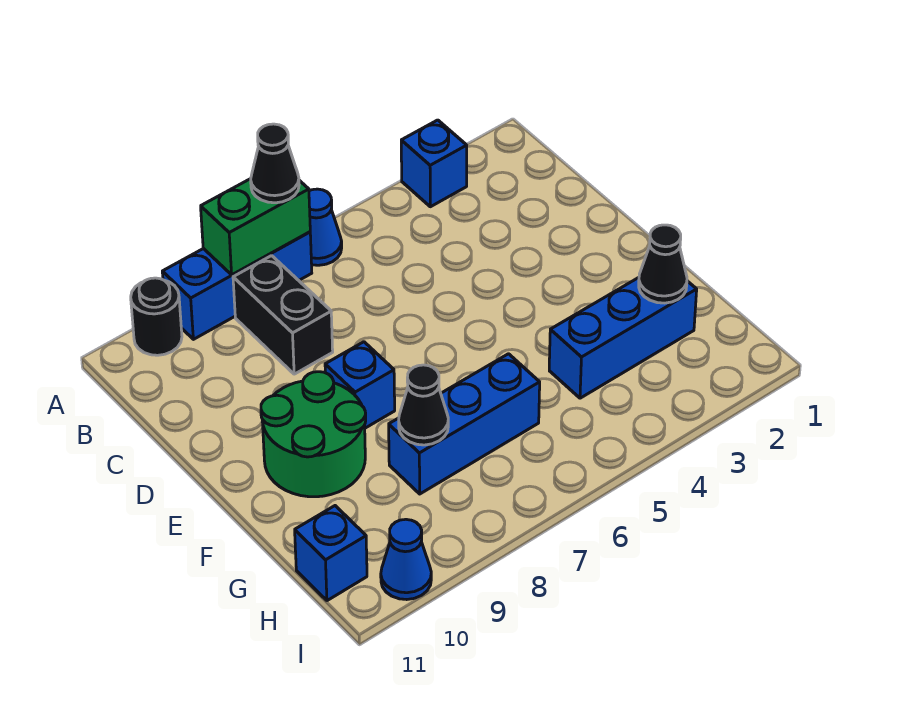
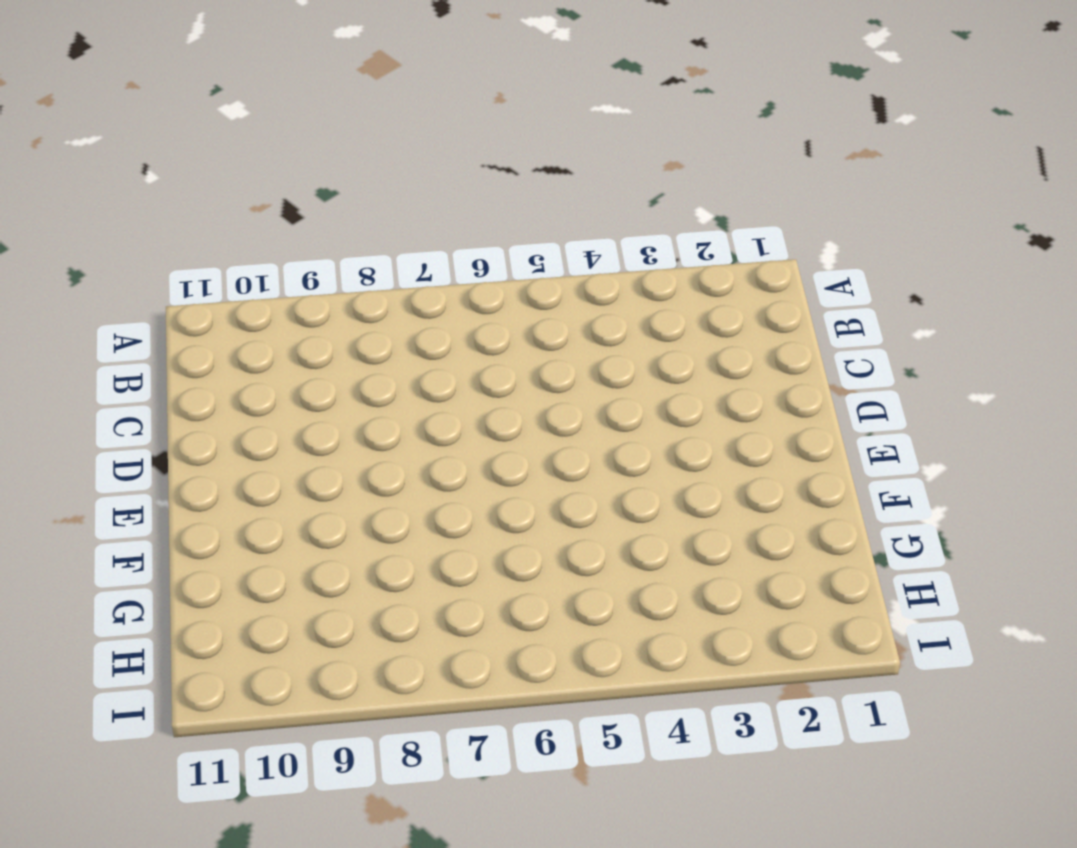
none -> blue brick A3 level 1
none -> blue cone A6 level 1
none -> blue brick A7:A9 level 1

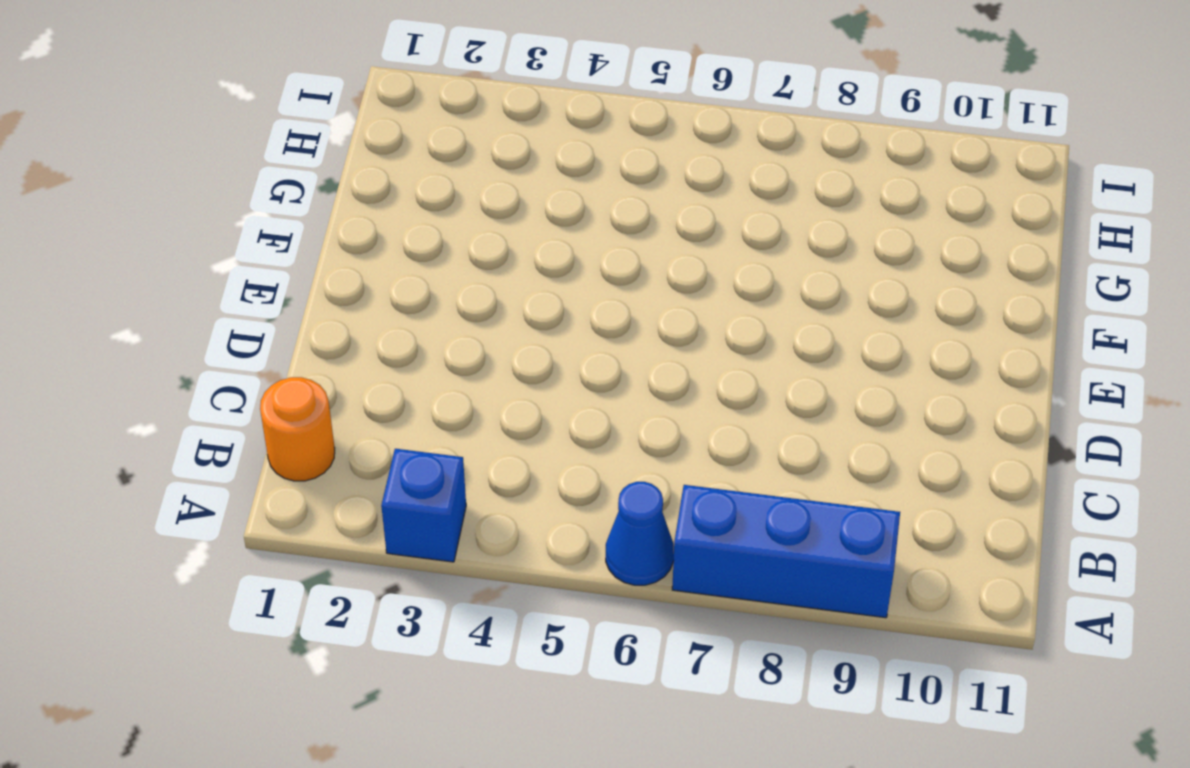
orange round brick B1 level 1 -> none
none -> black round brick A10 level 1
none -> black brick B8:C8 level 1
none -> blue brick E8 level 1

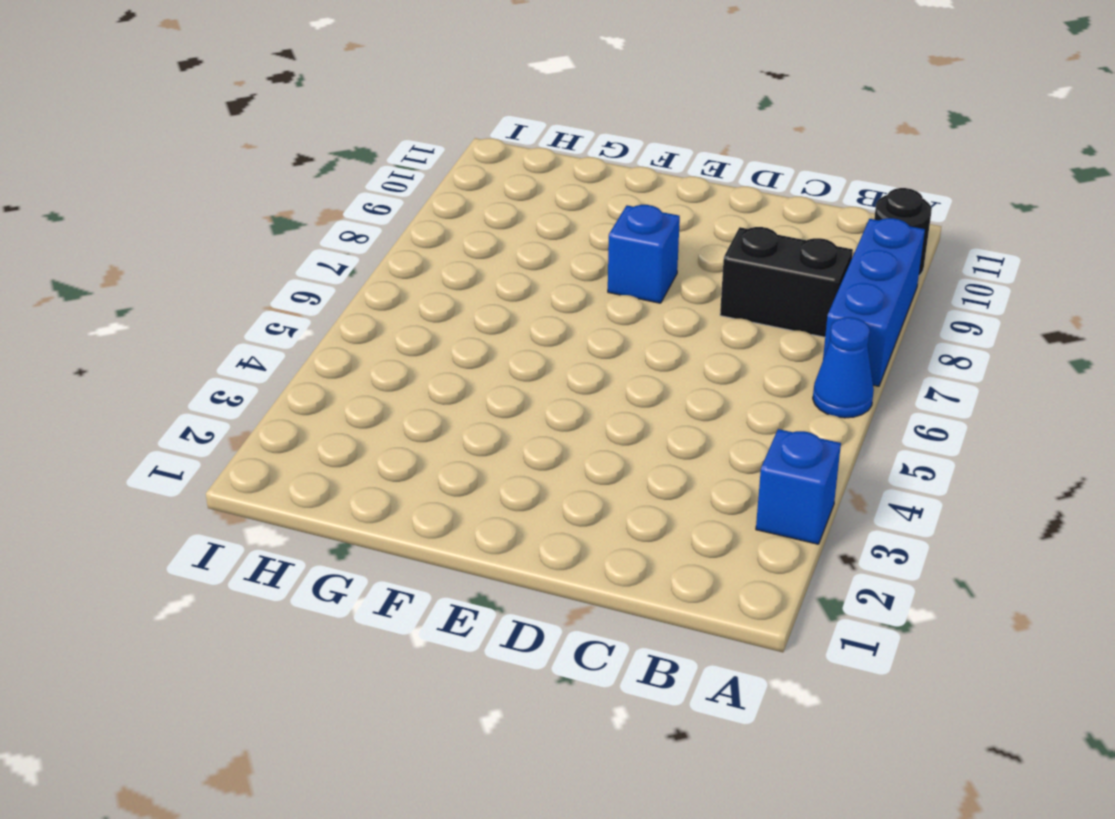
none -> green round brick E9:F10 level 1
none -> blue brick G2:G4 level 1
none -> blue brick G6:G8 level 1

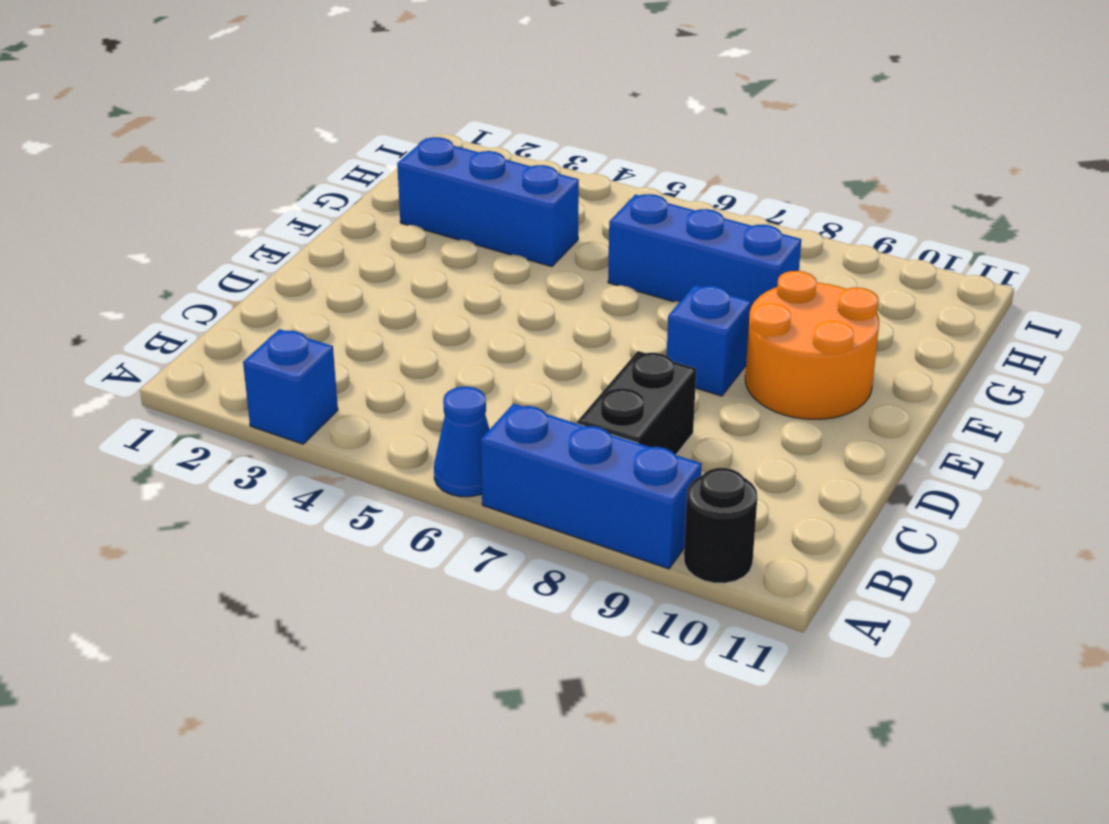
orange round brick E9:F10 level 1 -> green round brick E9:F10 level 1
none -> blue brick H11 level 1
none -> blue cone I10 level 1
none -> green brick A7:A8 level 2

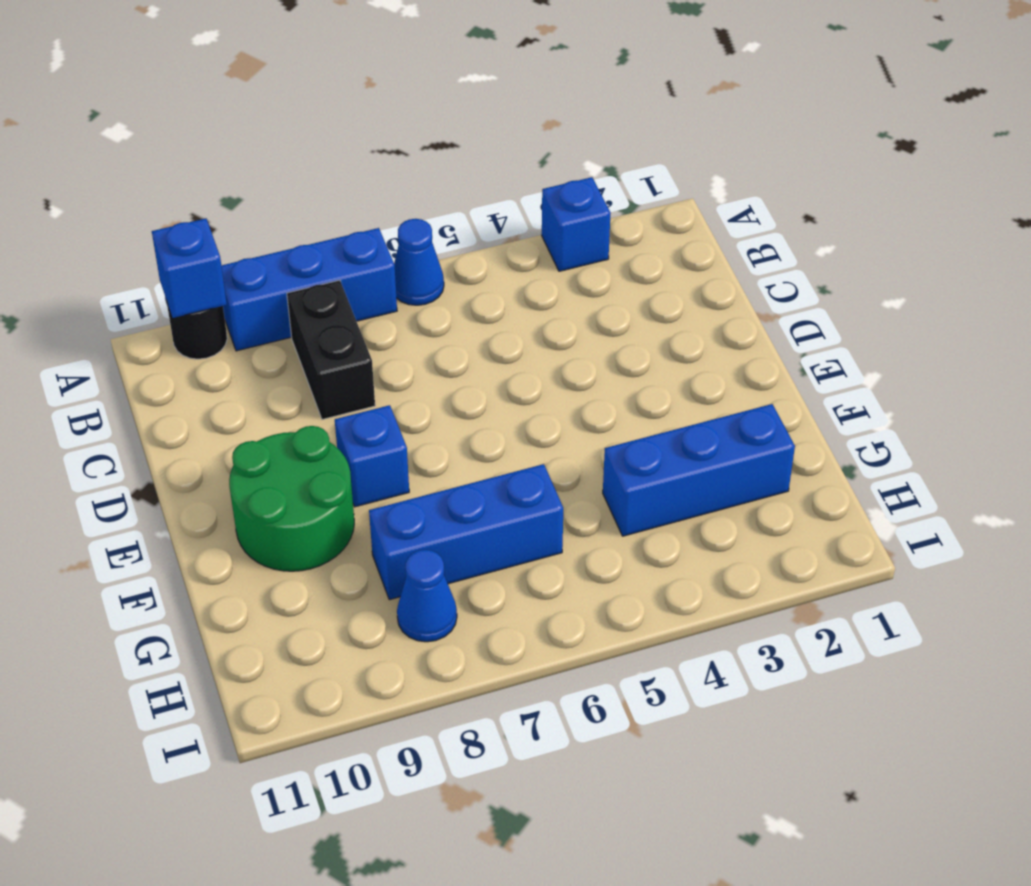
blue brick A10 level 2 -> blue brick H11 level 1
blue cone H8 level 1 -> blue cone I10 level 1
none -> green brick A7:A8 level 2
none -> black cone G2 level 2
none -> black cone G8 level 2

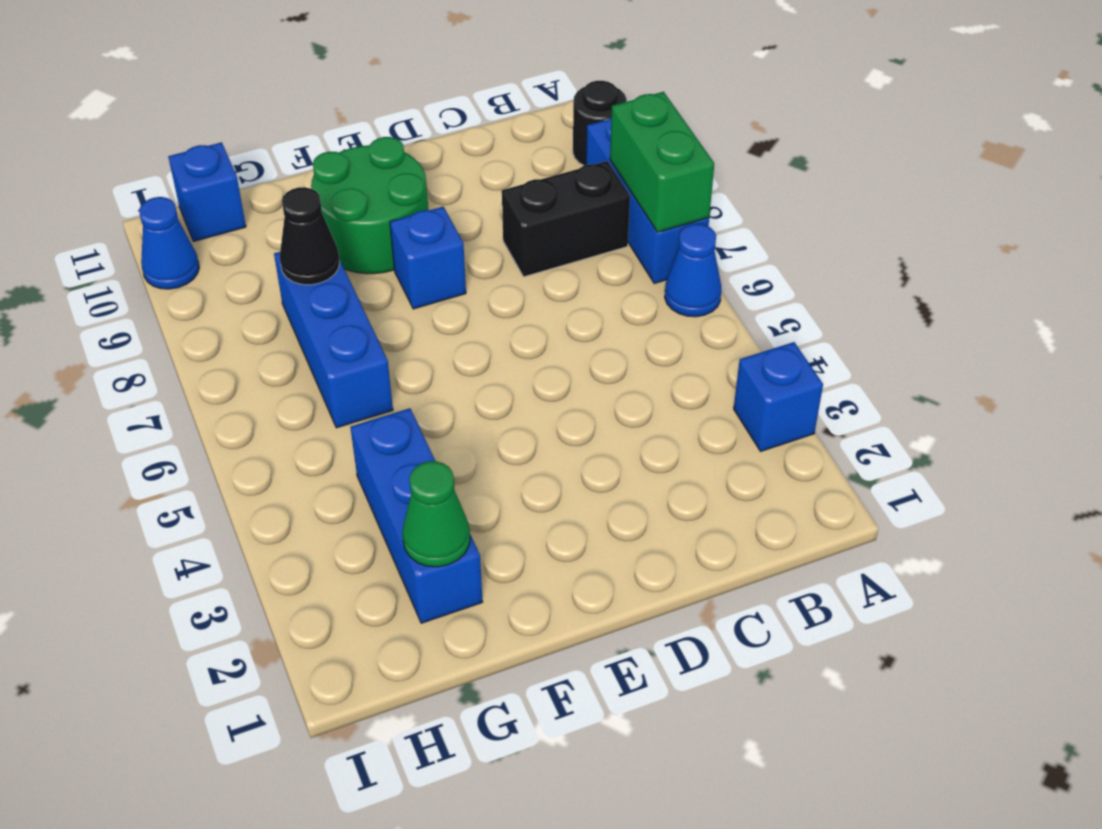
green cone G2 level 2 -> black cone G2 level 2
none -> black cone A7 level 3

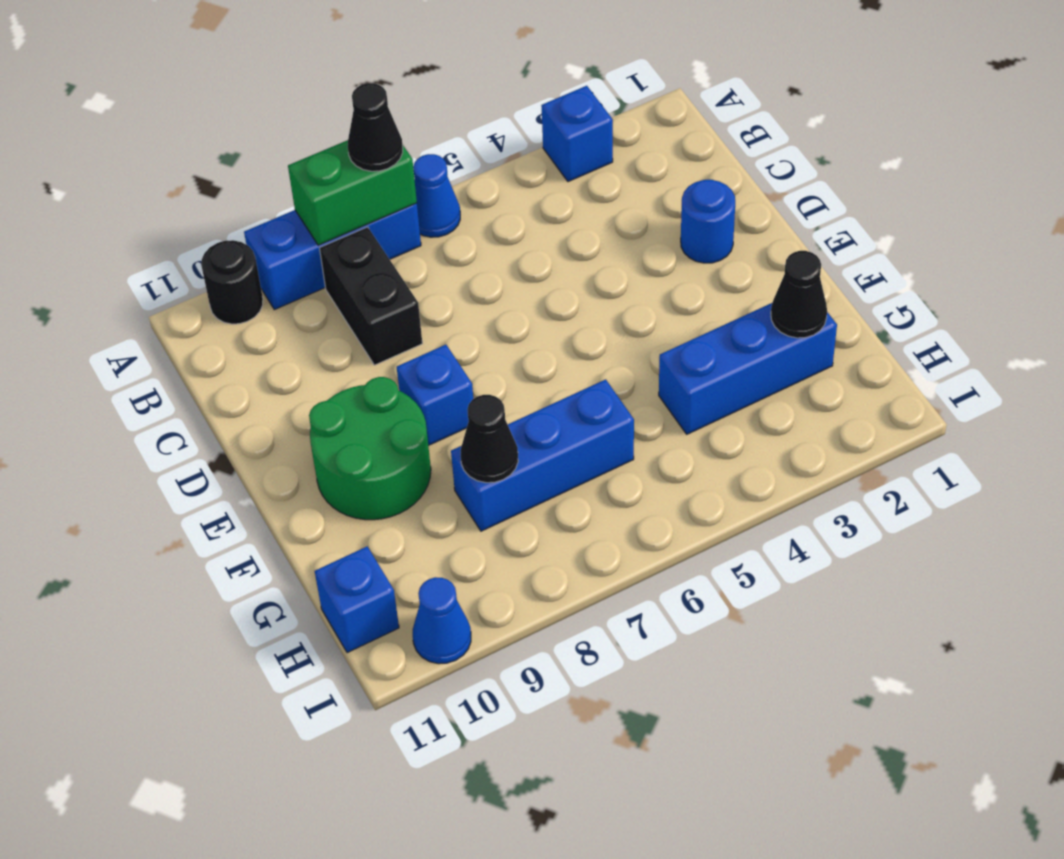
blue round brick D2 level 1 -> none

